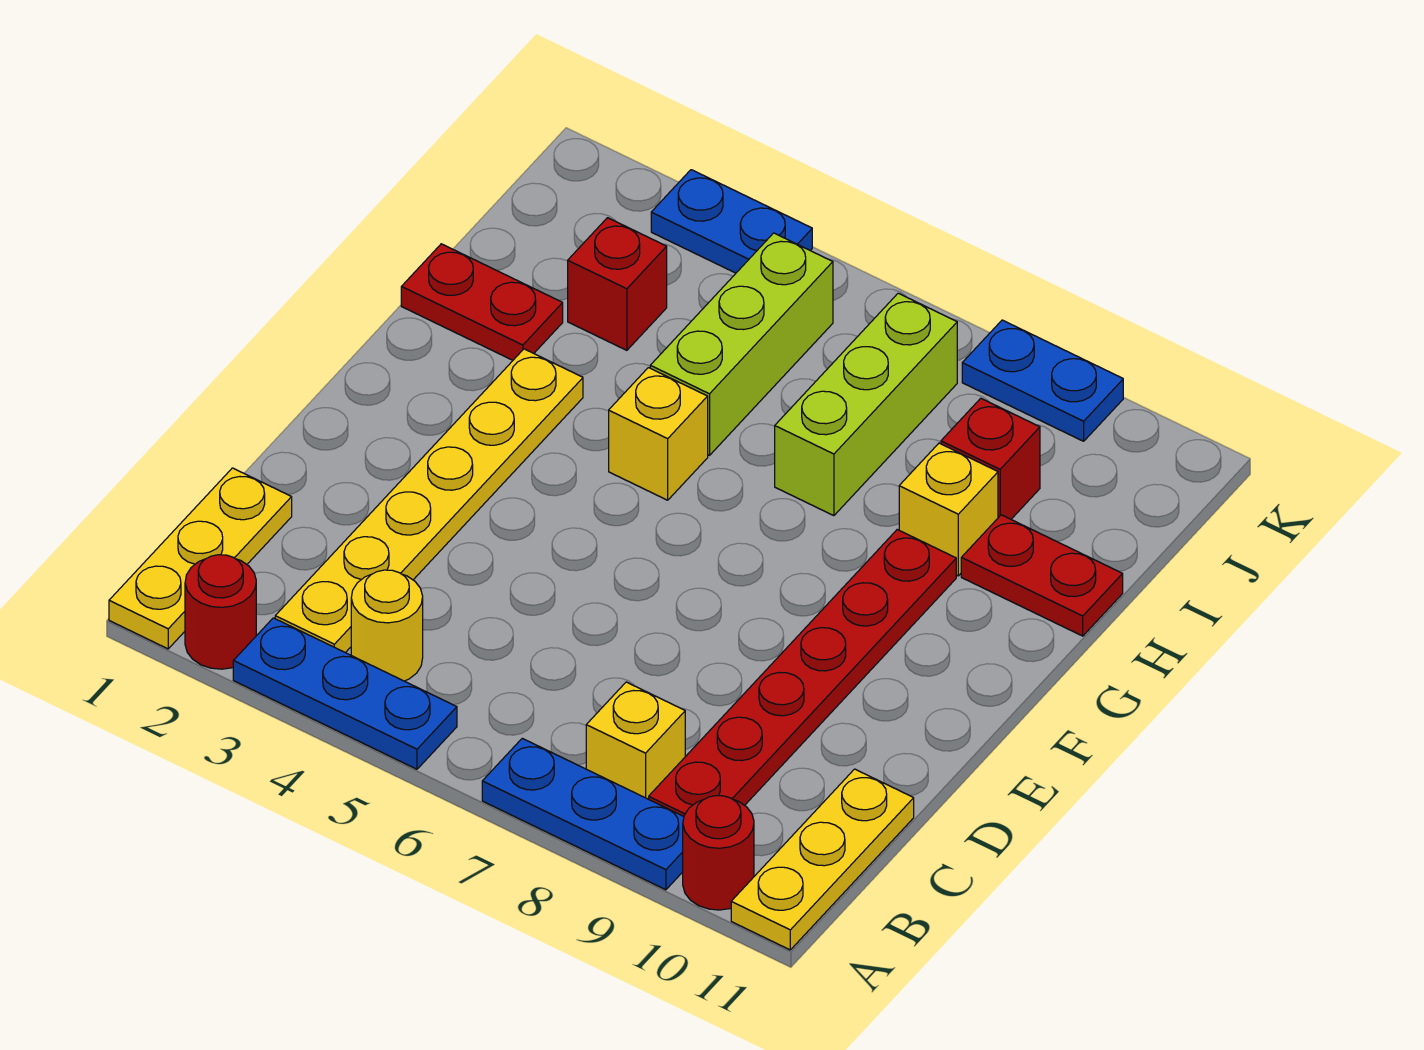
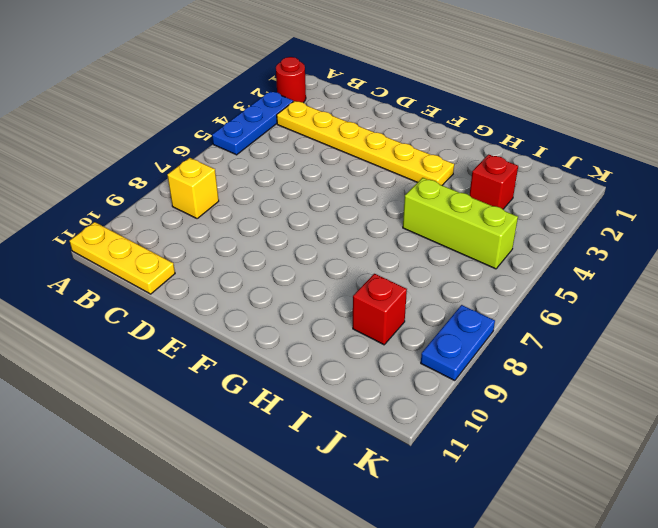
none -> yellow plate A1:C1 level 1
none -> blue plate A7:A9 level 1
none -> red round brick A10 level 1

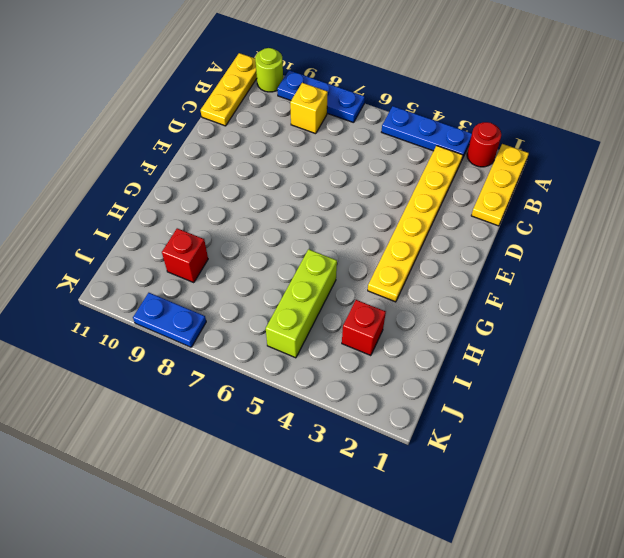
lime round brick A10 level 1 -> red round brick A10 level 1
none -> yellow round brick B4 level 1
none -> red plate B9:G9 level 1
none -> yellow brick G5 level 1

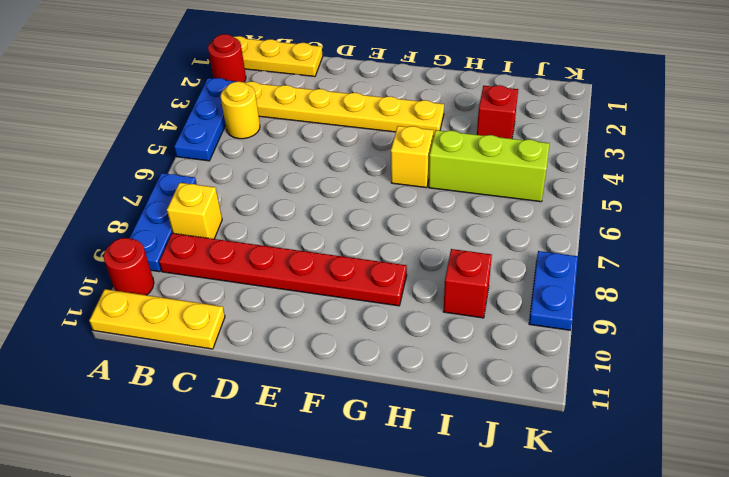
none -> red plate H1:H2 level 1
none -> lime brick H7:J7 level 1
none -> yellow brick H9 level 1

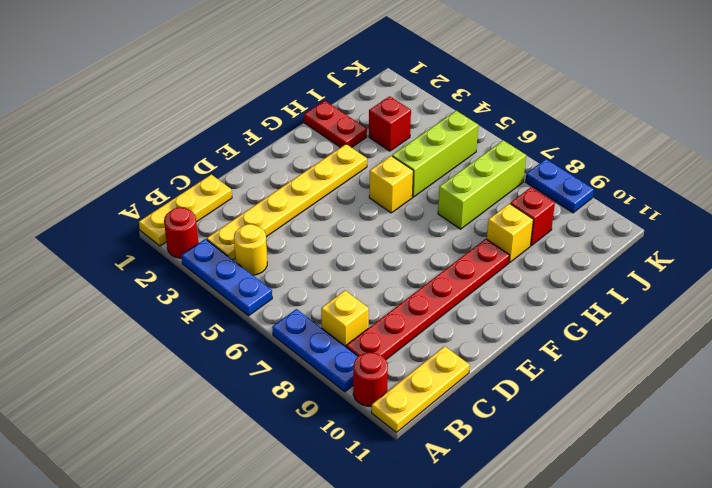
none -> red plate H10:H11 level 1
none -> blue plate K3:K4 level 1

